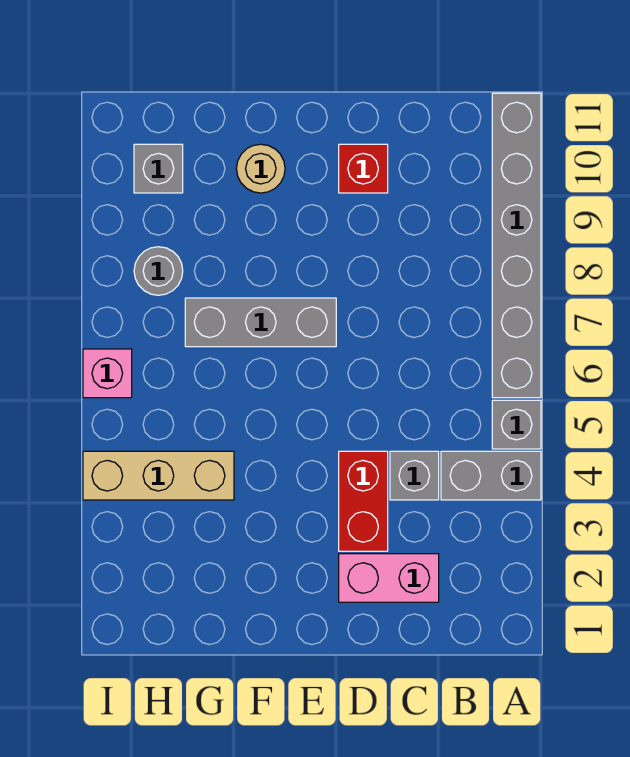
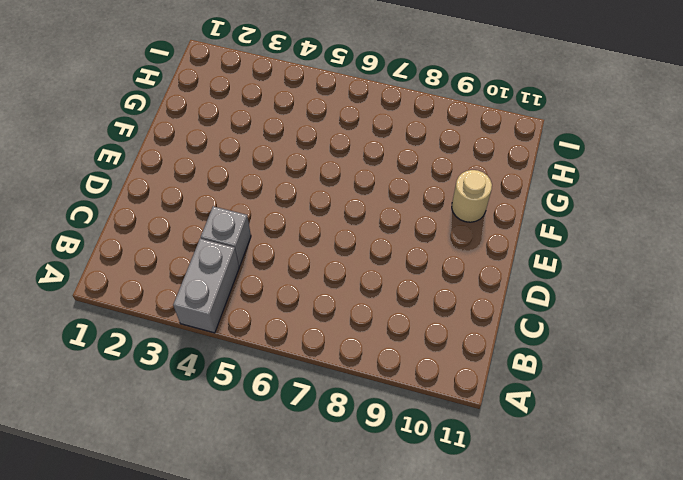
none -> grey brick A5 level 1
none -> grey brick A6:A11 level 1
none -> pink brick C2:D2 level 1

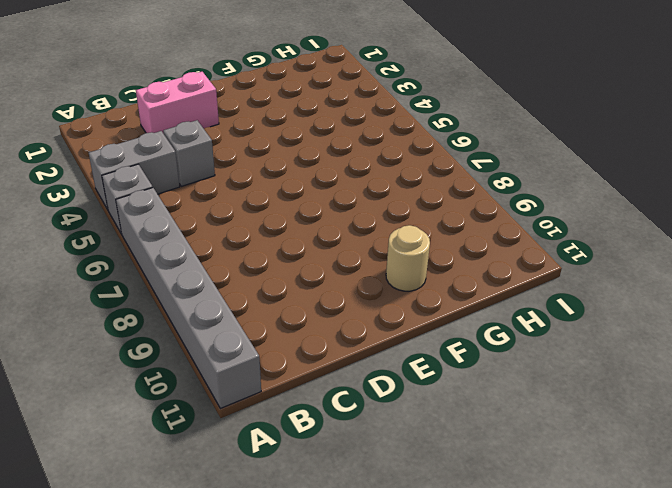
none -> red brick D3:D4 level 1
none -> red brick D10 level 1
none -> grey brick E7:G7 level 1

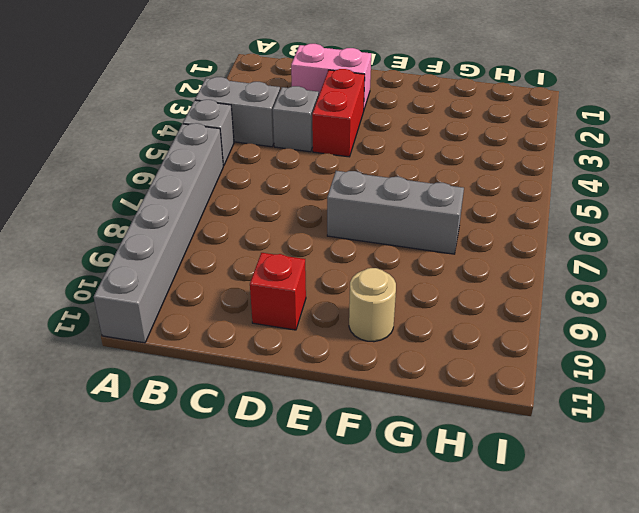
none -> tan brick G4:I4 level 1
none -> grey round brick H8 level 1
none -> grey brick H10 level 1

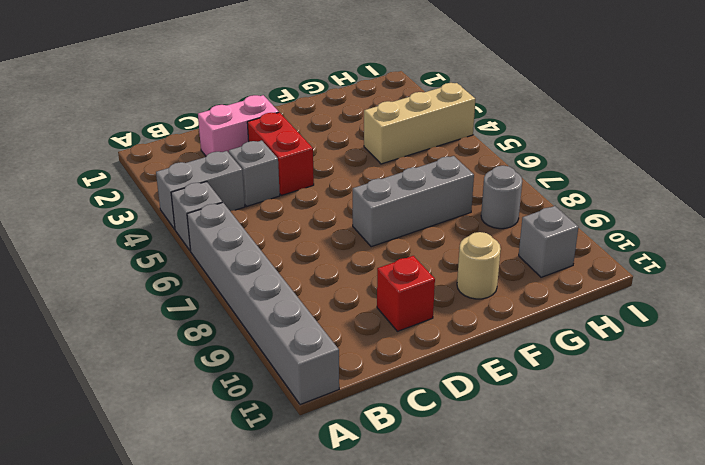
none -> pink brick I6 level 1

